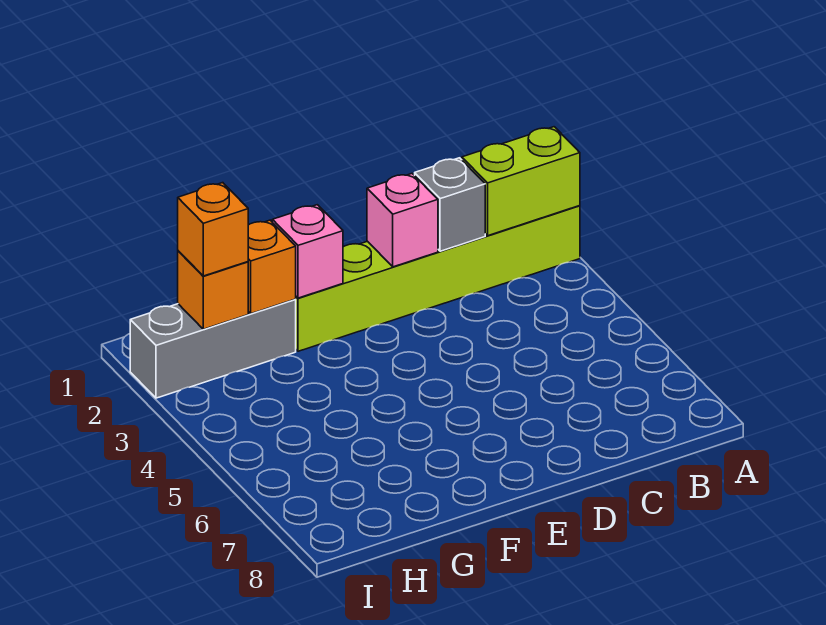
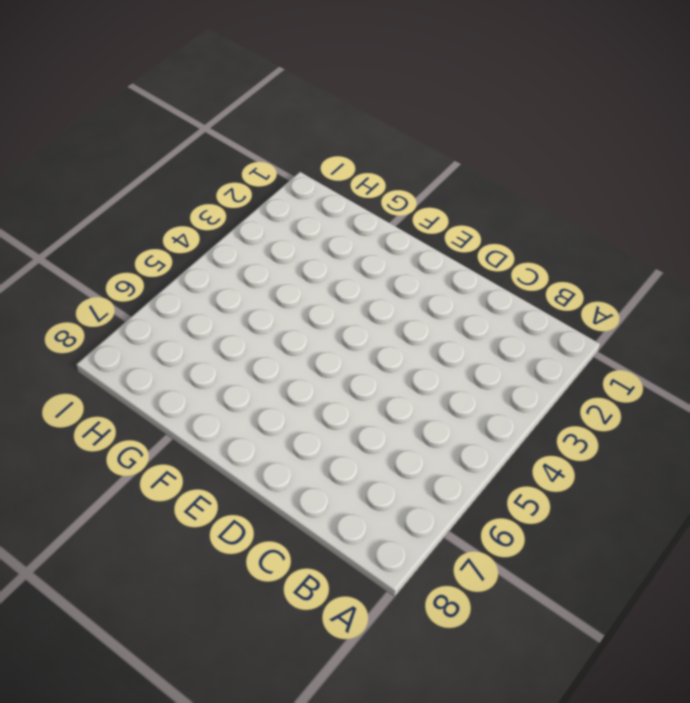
none -> lime brick A2:F2 level 1
none -> grey brick G2:I2 level 1

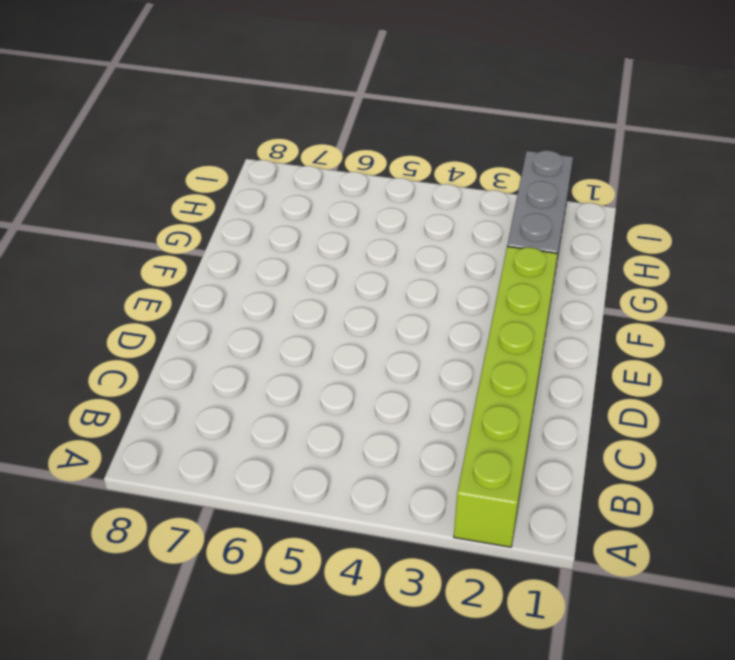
none -> lime brick A2:B2 level 2
none -> grey brick C2 level 2

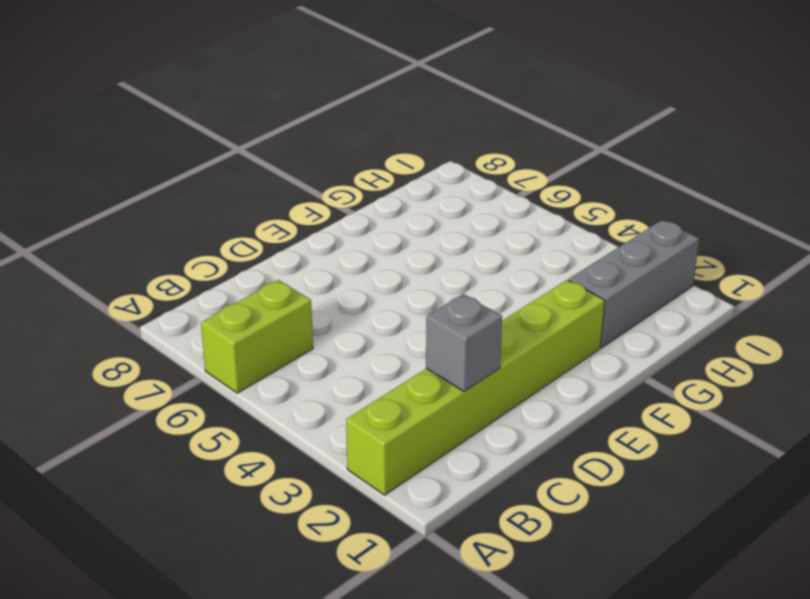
lime brick A6:B6 level 1 -> lime brick A2:B2 level 2
none -> pink brick D2 level 2
none -> pink brick F2 level 2

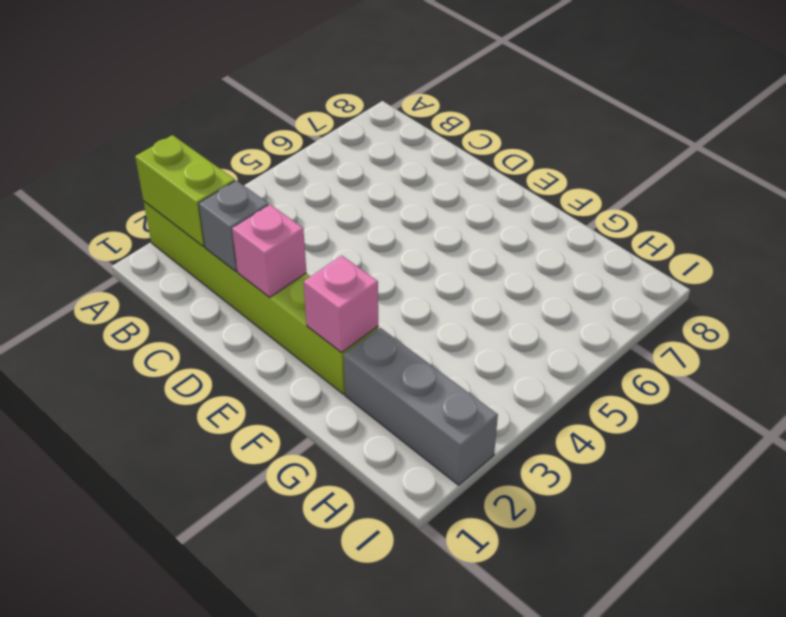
none -> orange brick G2 level 2
none -> orange brick H2 level 2

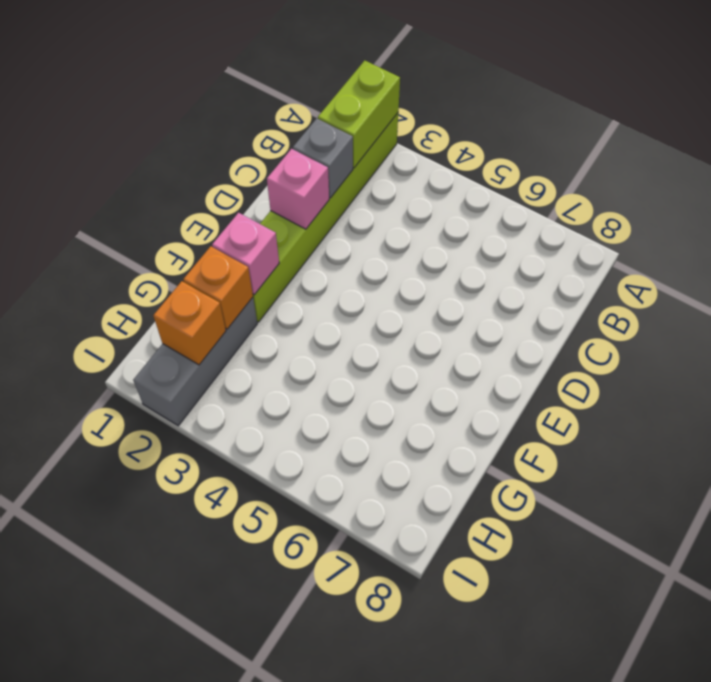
none -> orange brick H2 level 3

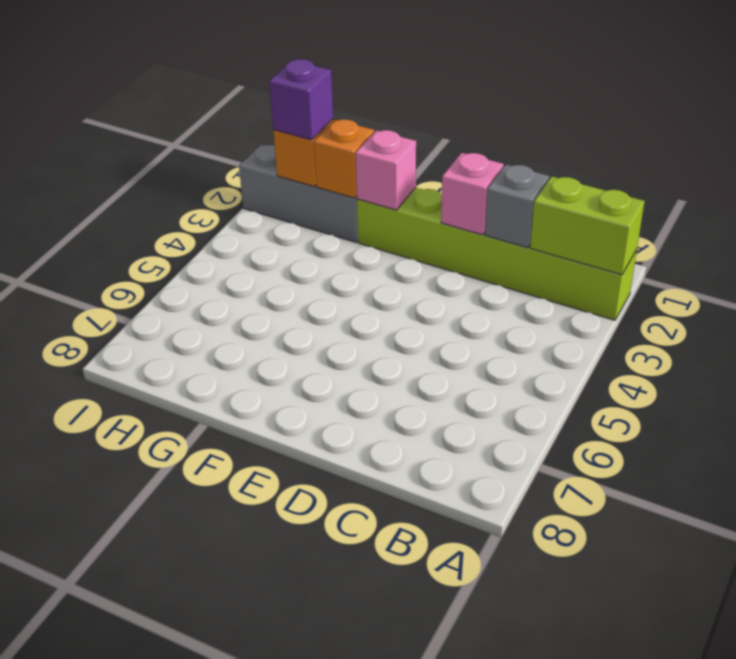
purple brick H2 level 3 -> orange brick H2 level 3

